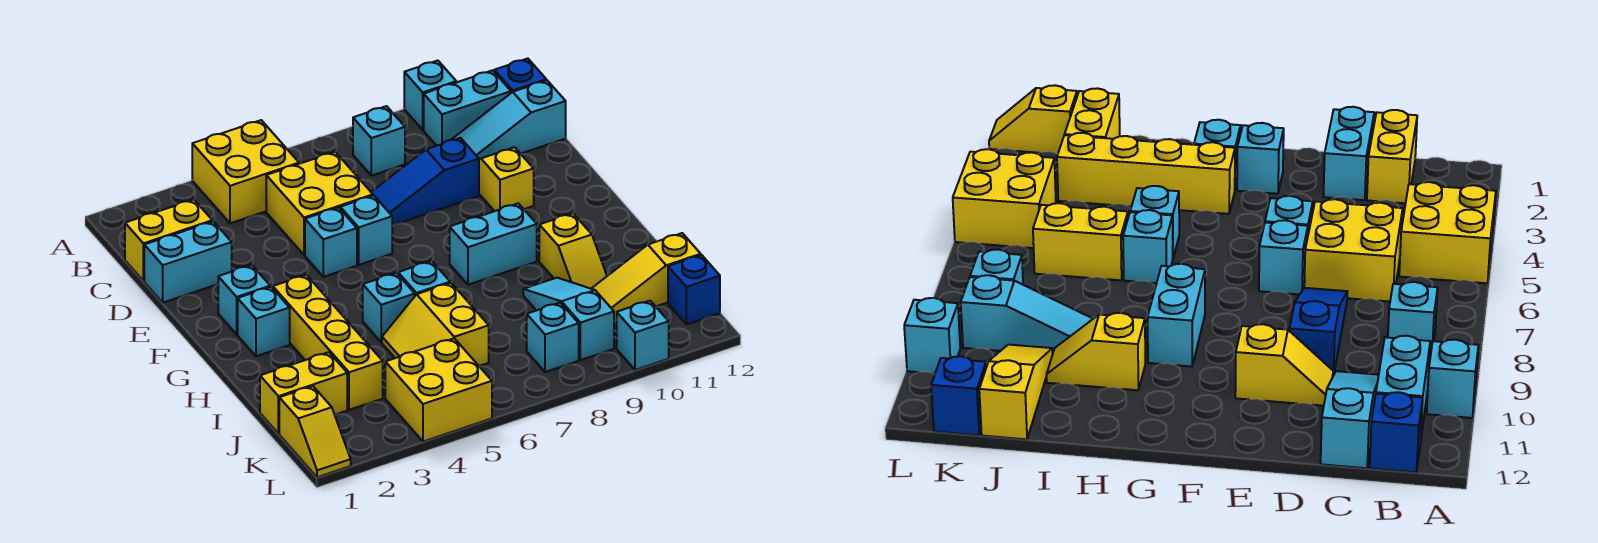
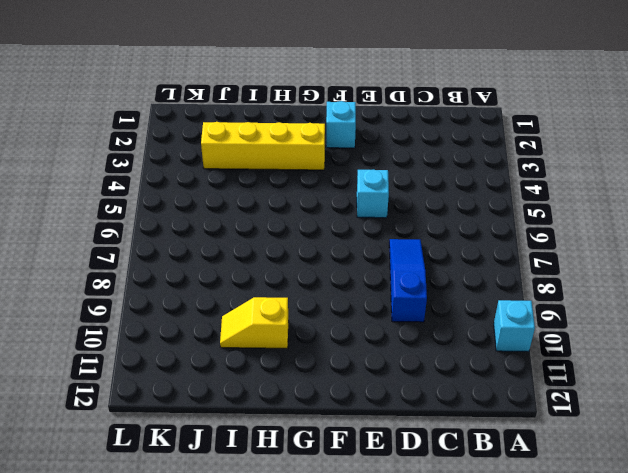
none -> yellow brick A4:B5 level 1
none -> cyan brick B8 level 1
none -> cyan brick B10:B11 level 1

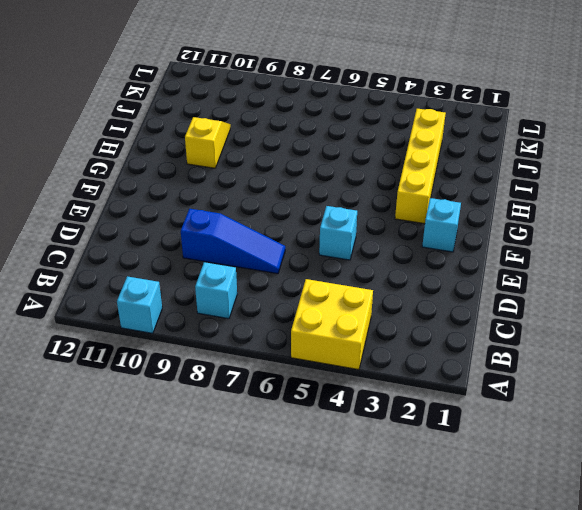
none -> cyan brick B10:B11 level 1
none -> blue brick B12 level 1
none -> yellow brick C1:C2 level 1

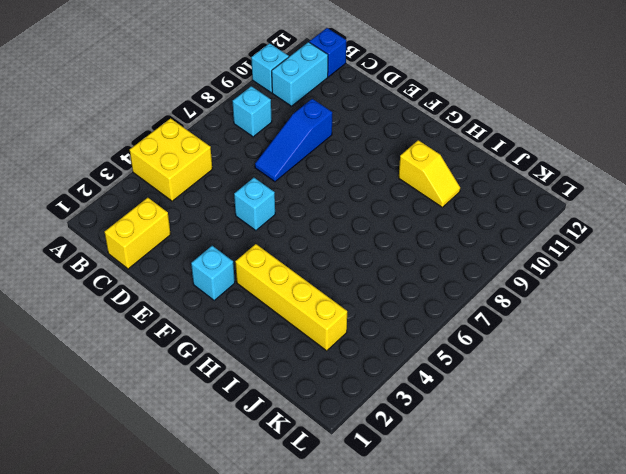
none -> yellow brick C5:D6 level 1
none -> cyan slope C10:C12 level 1 top 12
none -> cyan brick D1:D2 level 1

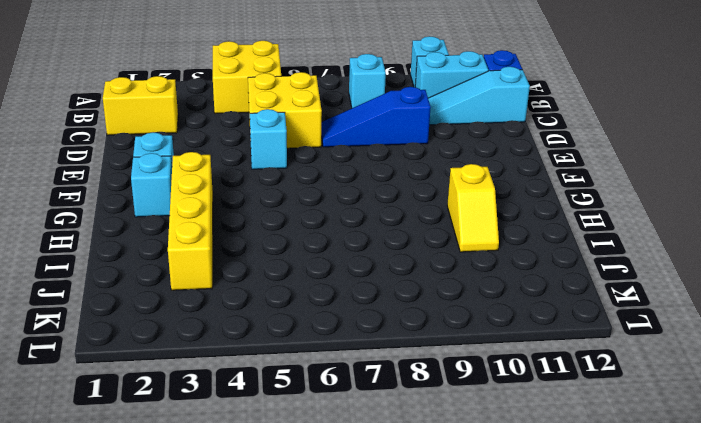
none -> cyan brick D1:D2 level 1
none -> yellow slope D10:E10 level 1 top E
none -> cyan brick E6 level 1

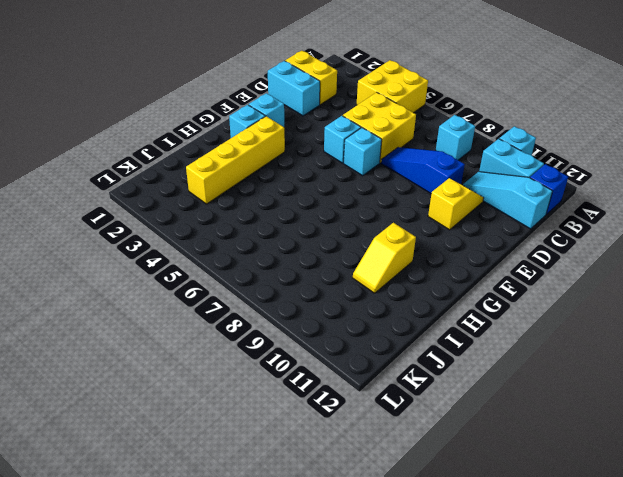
none -> cyan brick G8:G9 level 1
none -> cyan brick H5 level 1
none -> cyan brick H6 level 1

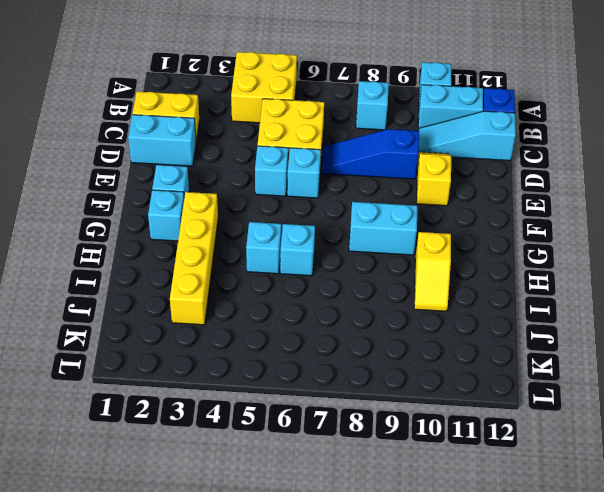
none -> yellow slope I5:J6 level 1 top 6
none -> cyan slope I9:K9 level 1 top K
none -> yellow brick J1:J2 level 1

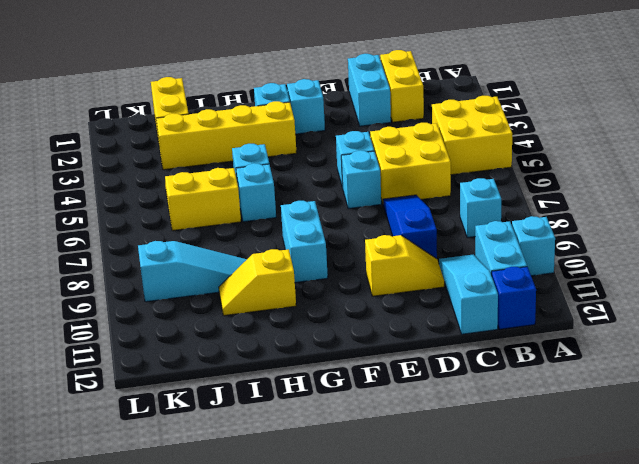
none -> yellow slope J10:J12 level 1 top 12
none -> yellow slope K1:L1 level 1 top K
none -> yellow brick K4:L5 level 1

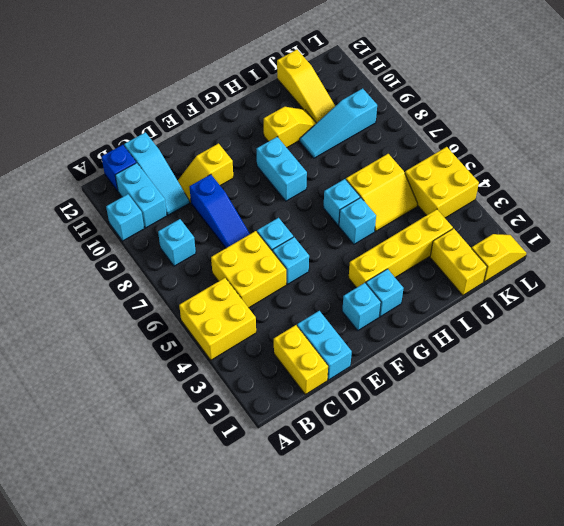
none -> cyan brick K8 level 1
none -> blue brick K12 level 1
none -> cyan brick L10 level 1

